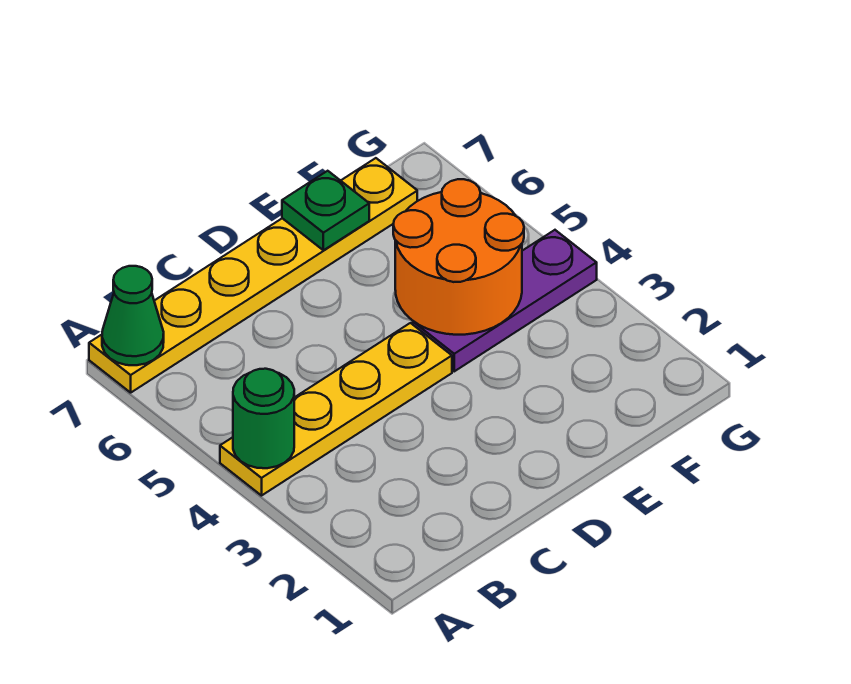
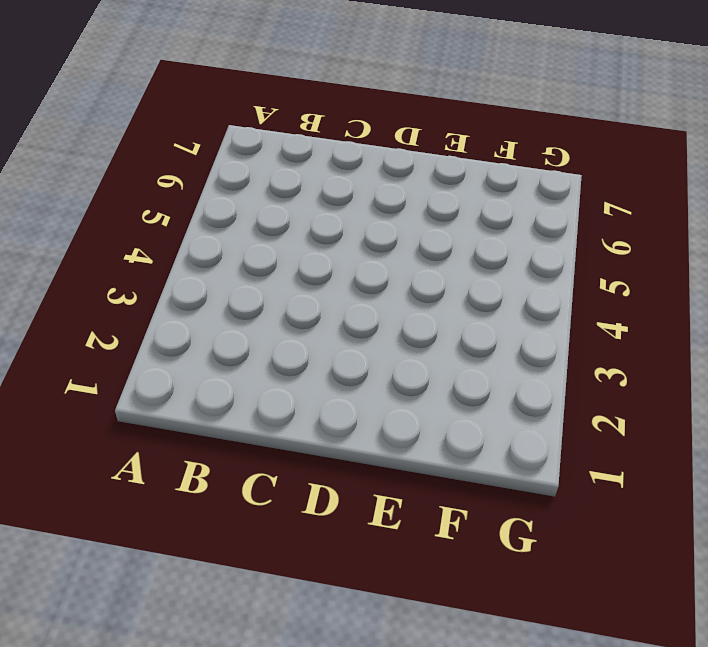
none -> yellow plate A4:D4 level 1
none -> yellow plate A7:F7 level 1

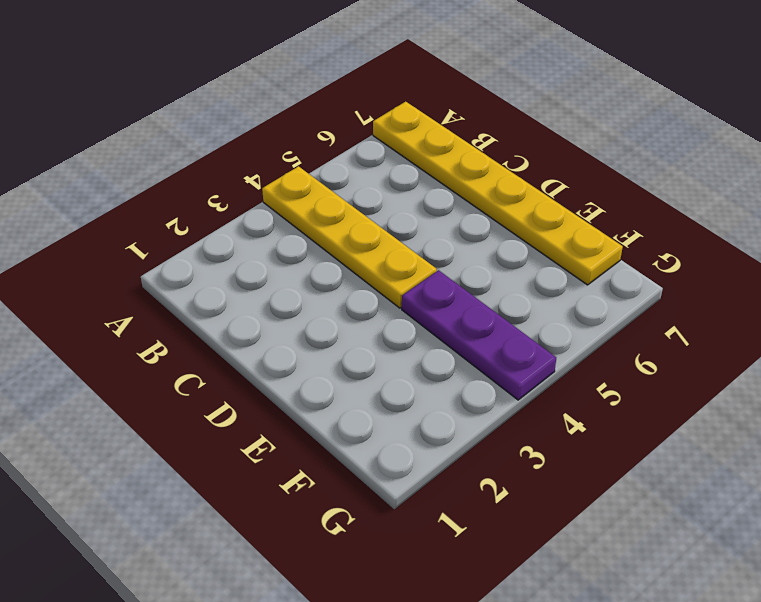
none -> green round brick A4 level 2
none -> green cone A7 level 2

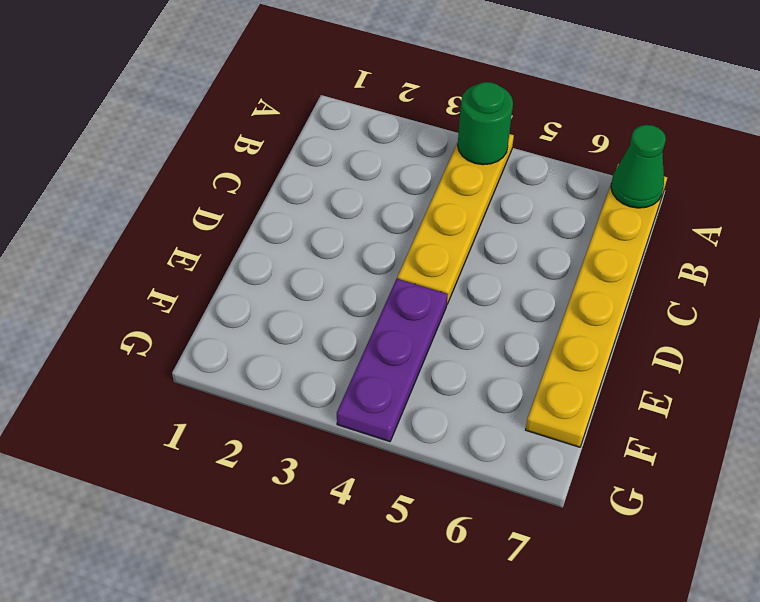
none -> orange round brick E4:F5 level 2
none -> green plate E7 level 2

